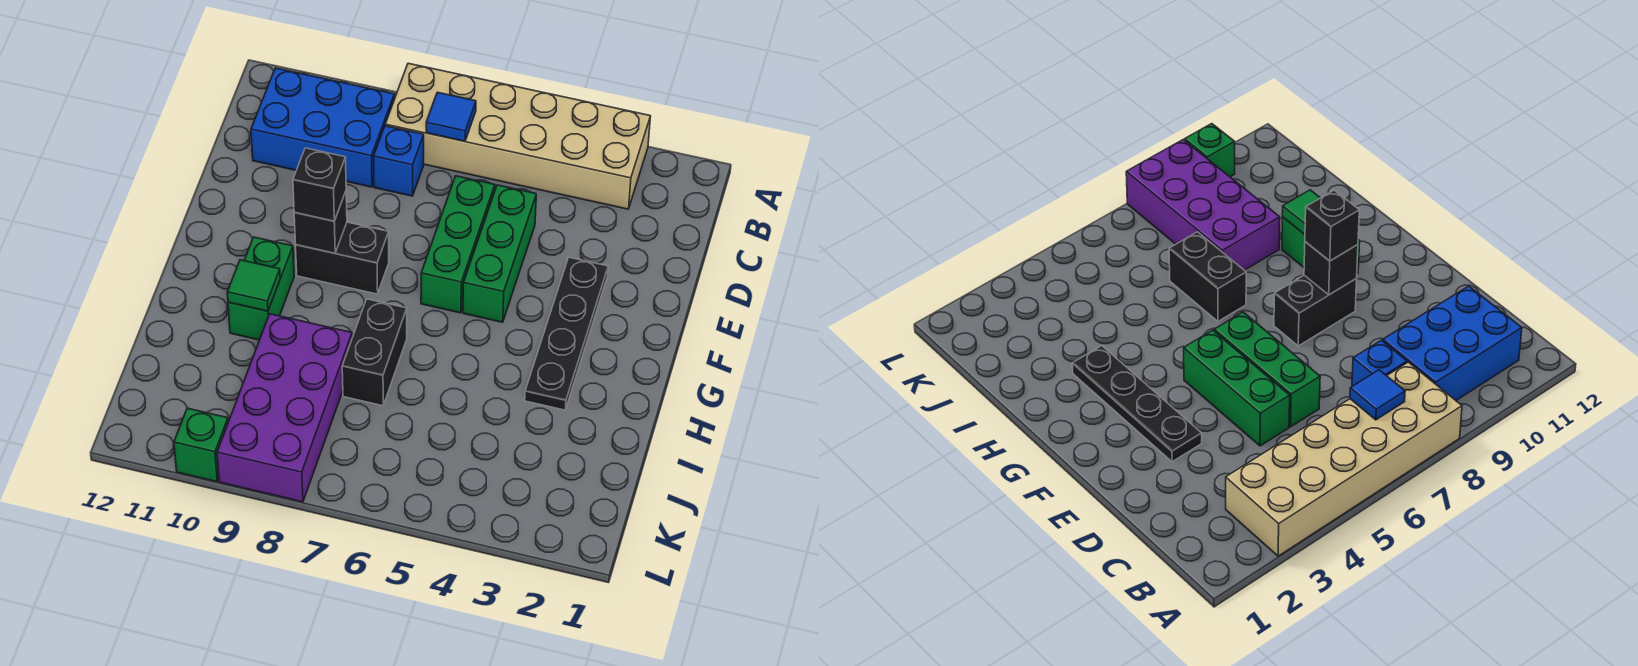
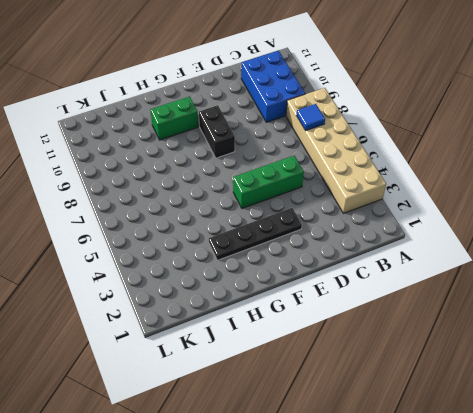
none -> blue brick C8 level 1
none -> green brick D6:F6 level 1
none -> black brick H7:I7 level 1

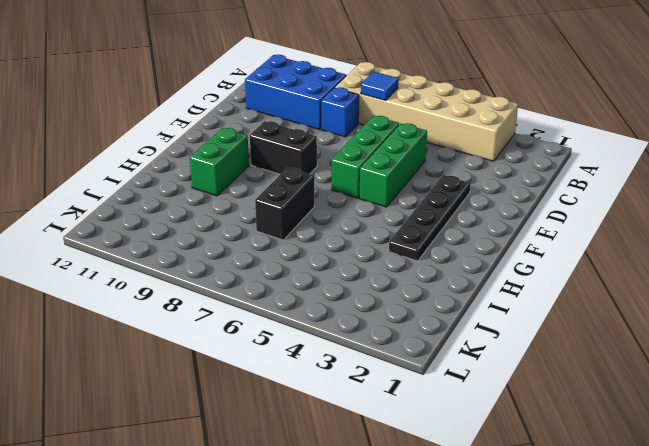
none -> purple brick I8:L9 level 1
none -> green brick L10 level 1
none -> black brick F9 level 2

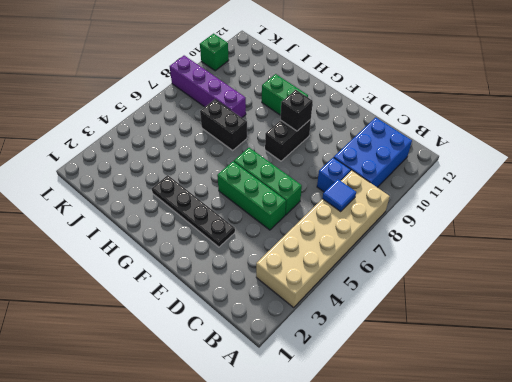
purple brick I8:L8 level 1 -> purple brick I8:L9 level 1
none -> green tile H10 level 2
none -> black brick F9 level 3

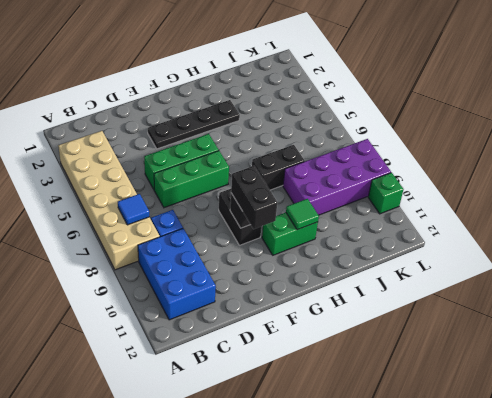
black brick F9:F10 level 3 -> black brick F9 level 3

